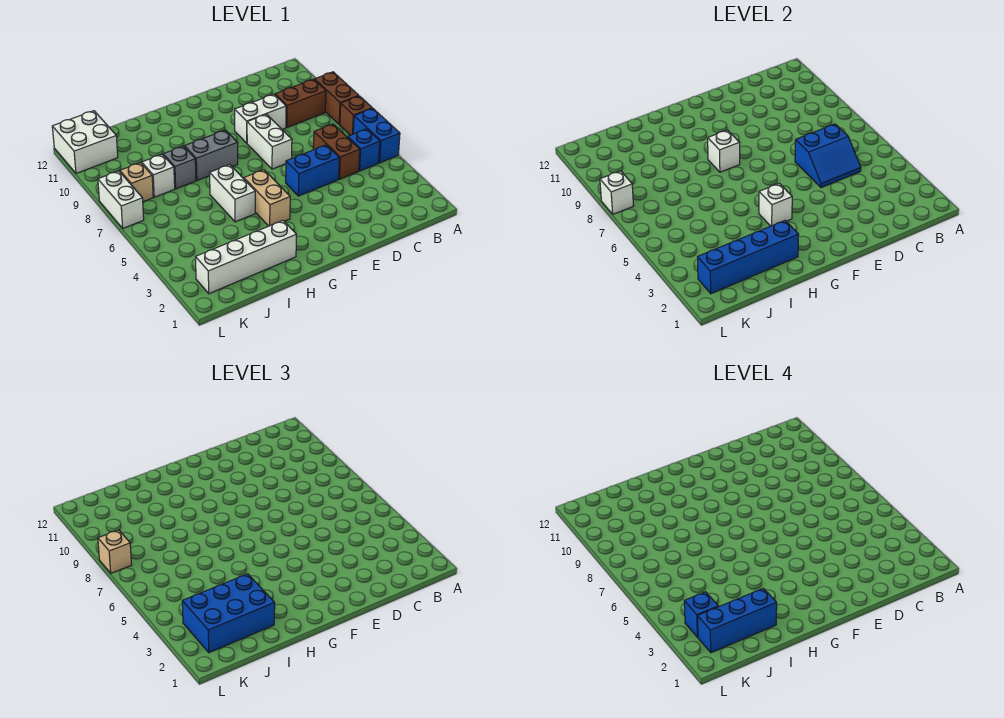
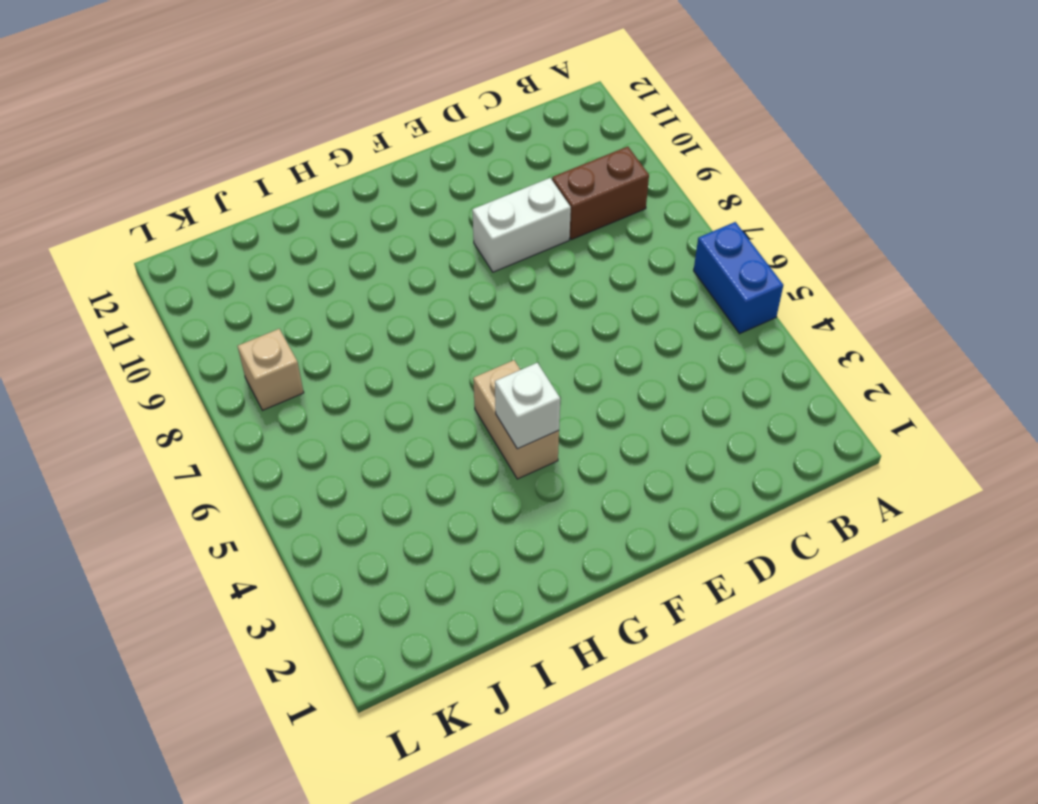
none -> brown brick A7 level 1
none -> brown brick A8:A9 level 1
none -> blue brick B5 level 1

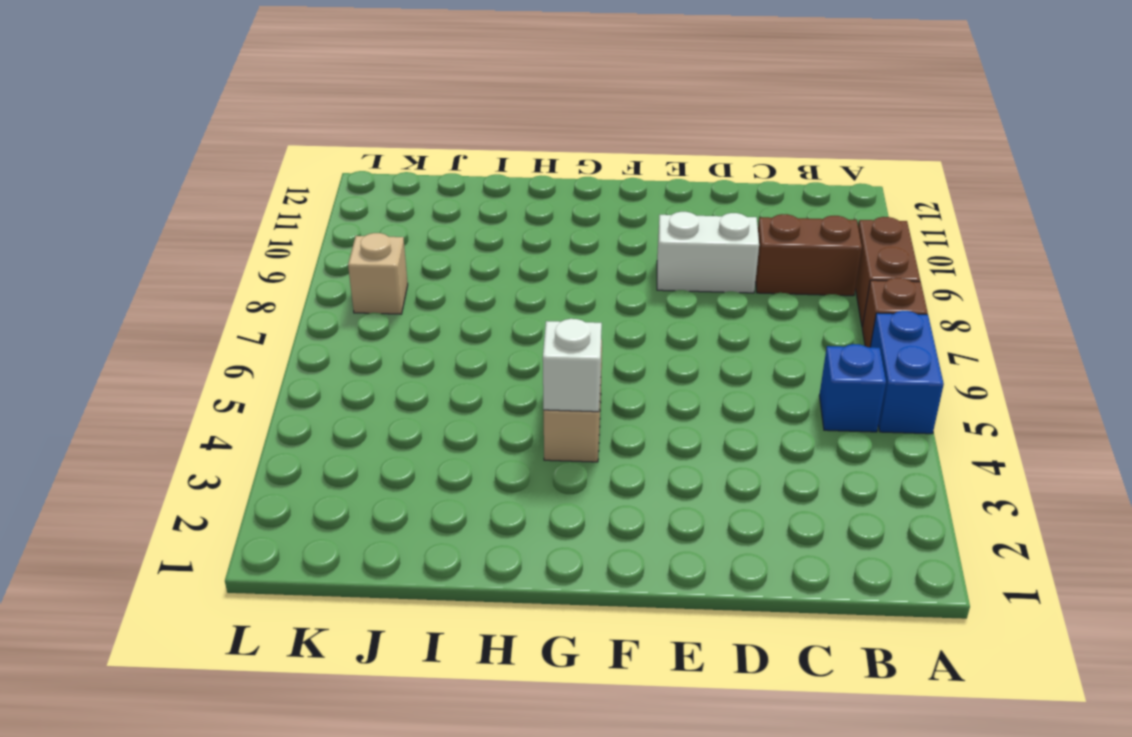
none -> brown brick C5:C6 level 1
none -> blue brick D5:E5 level 1
none -> white brick E7:E8 level 1

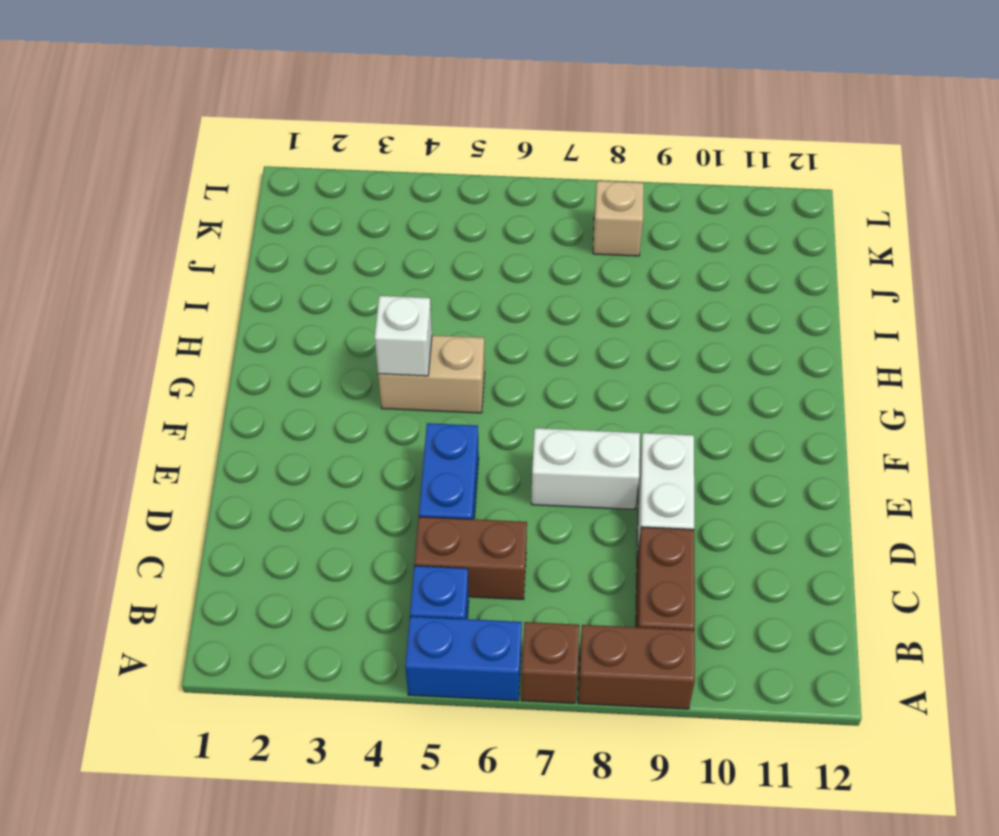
none -> grey brick G8:H8 level 1
none -> white brick H2:K2 level 1
none -> white brick H5:H6 level 1

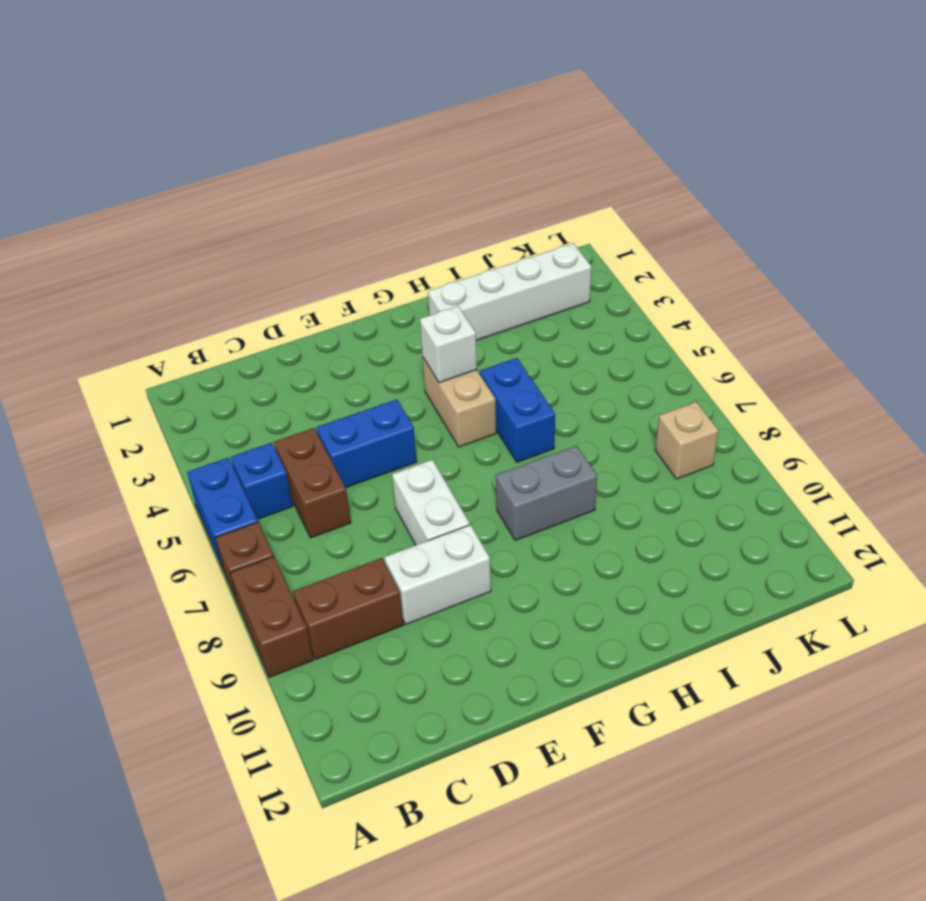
blue brick H5:H6 level 1 -> white brick H5:H6 level 1
none -> grey brick I8 level 1
none -> white brick J8 level 1
none -> white brick K11:L12 level 1

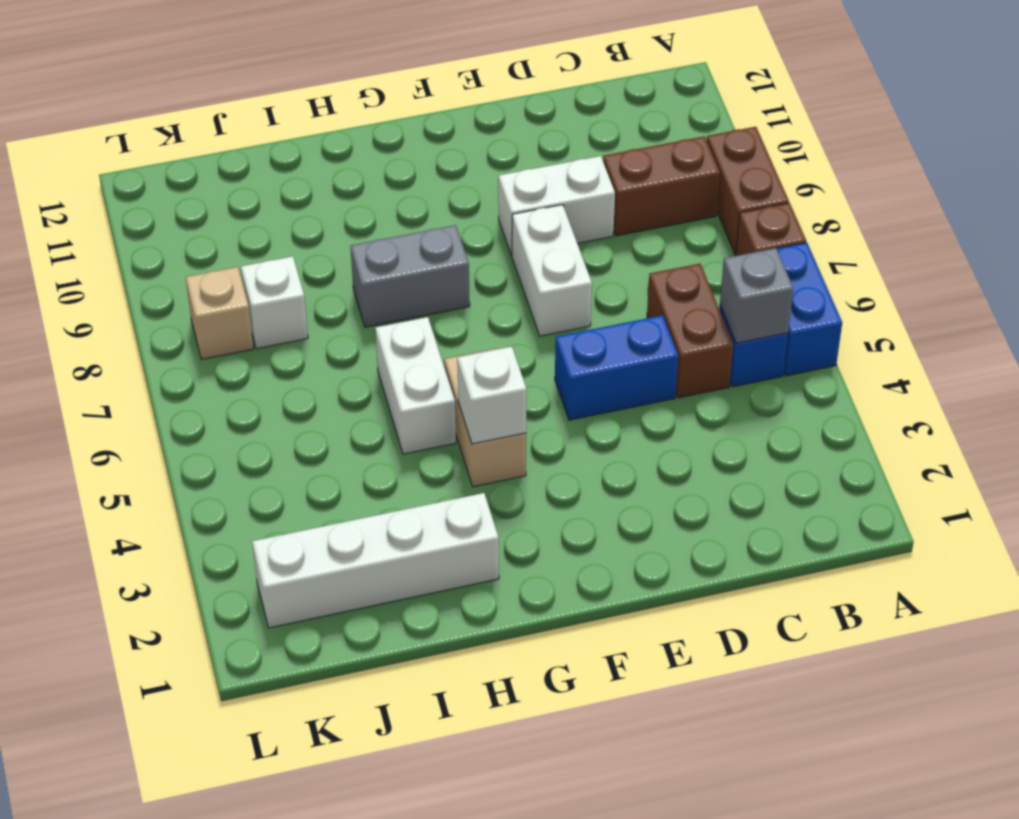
grey brick B5 level 2 -> grey brick I8 level 1
none -> white brick K11:L12 level 1
none -> white brick L7:L8 level 1
none -> blue slope C5:D6 level 2 top 6

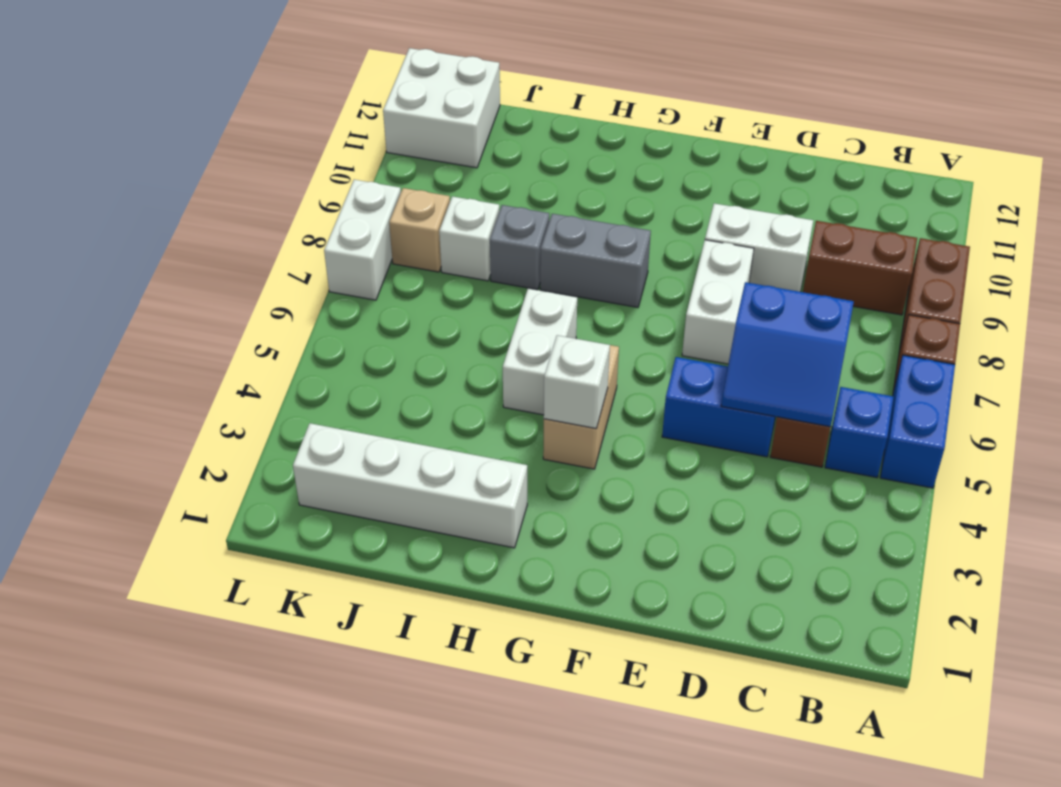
none -> white brick G8 level 2
none -> blue brick H2:K2 level 2
none -> white brick L8 level 2

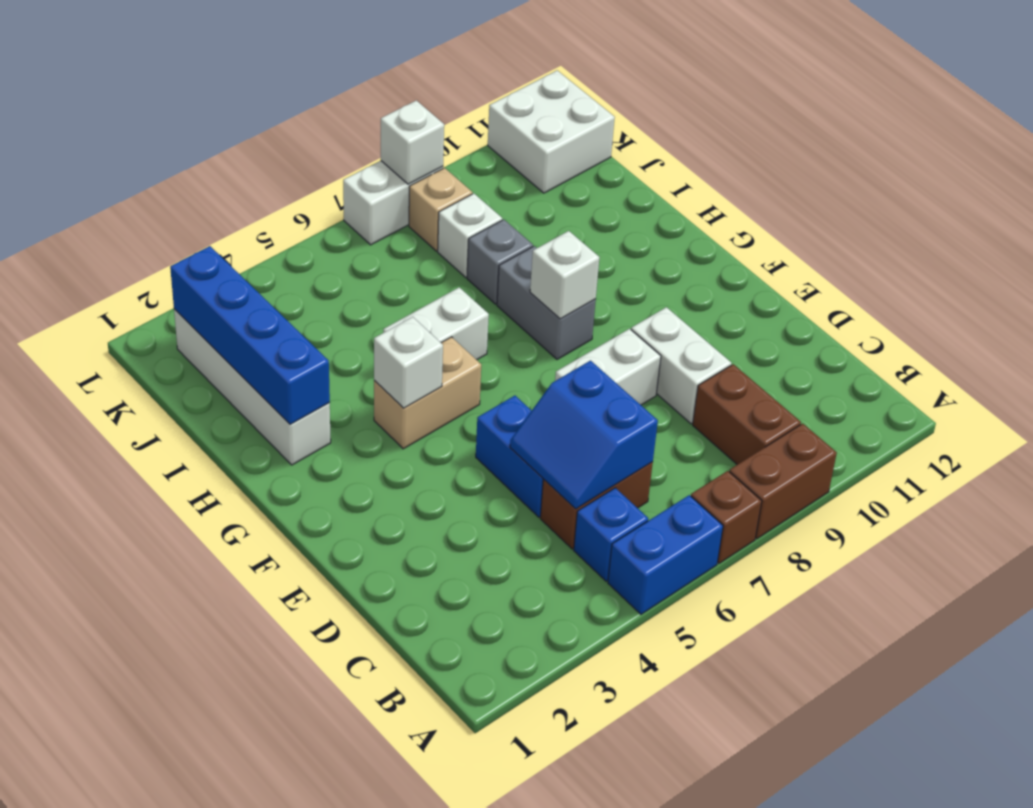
none -> blue brick I2:K3 level 3
none -> tan brick L8 level 3
none -> blue brick I2:K2 level 4

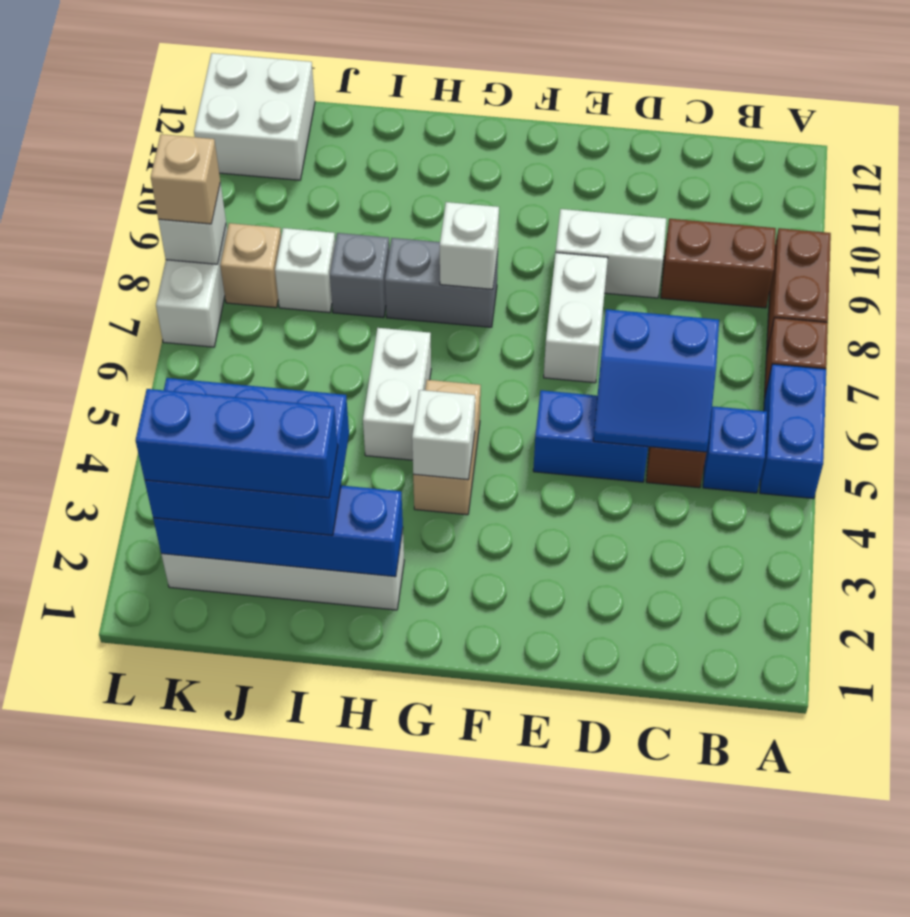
none -> blue brick K3 level 4

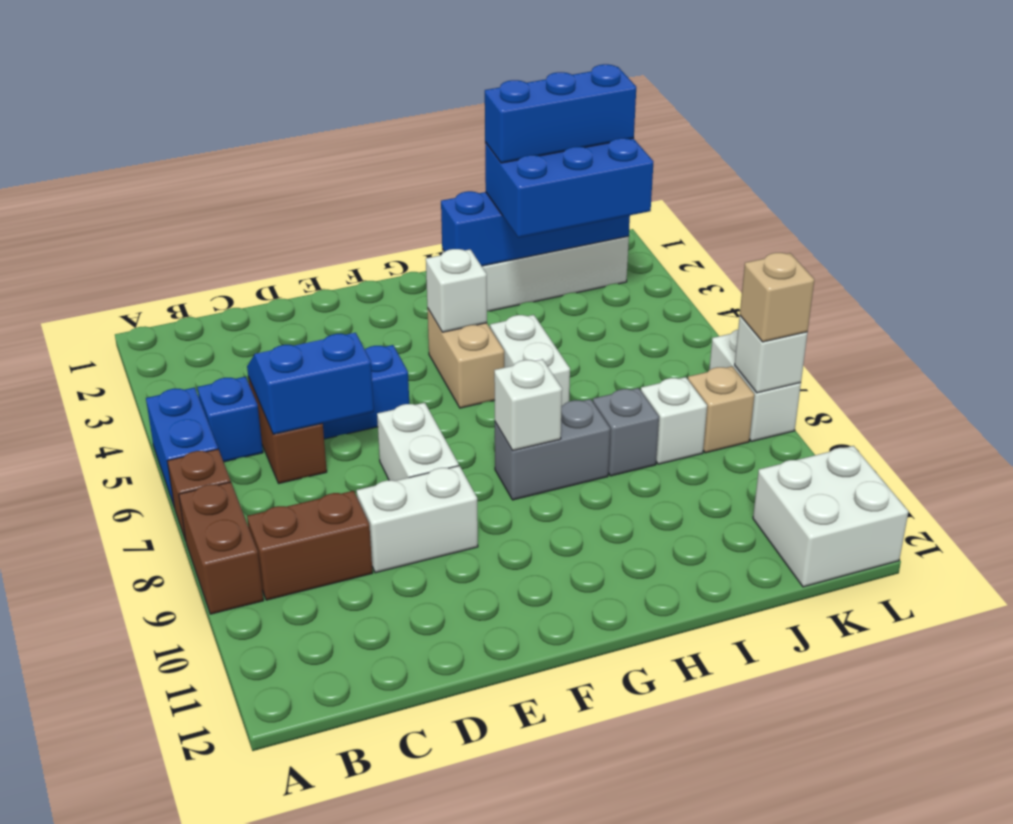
none -> blue brick K3 level 4

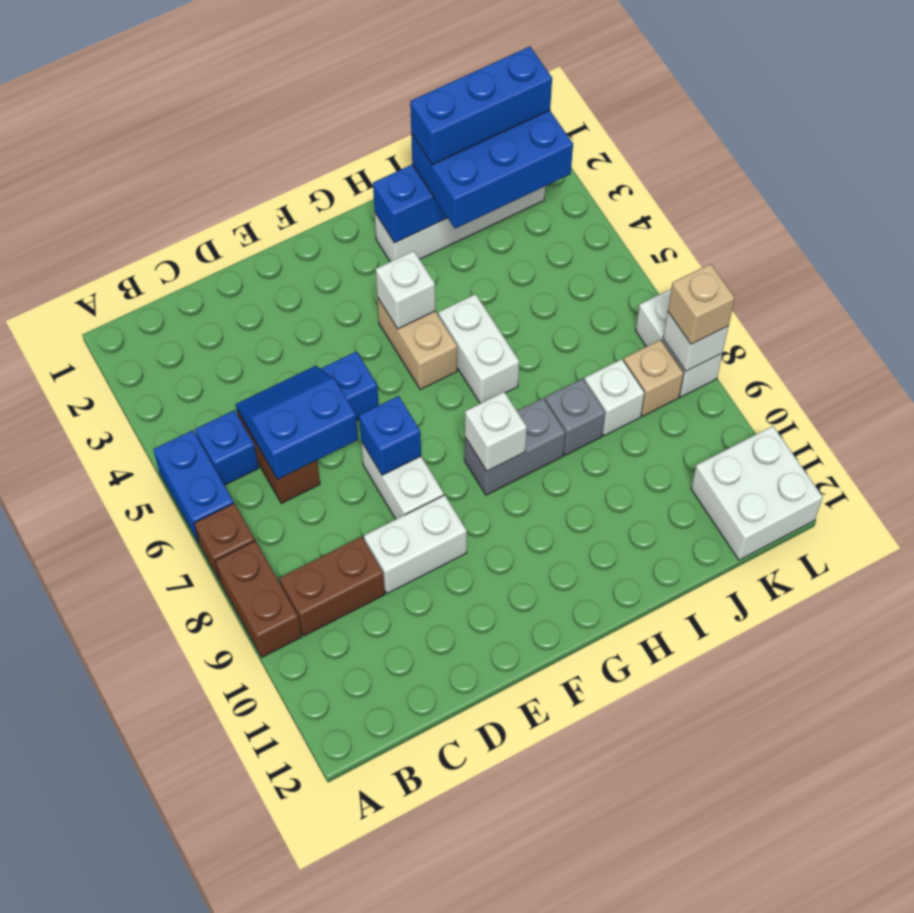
blue brick E7 level 2 -> blue brick K3 level 4

